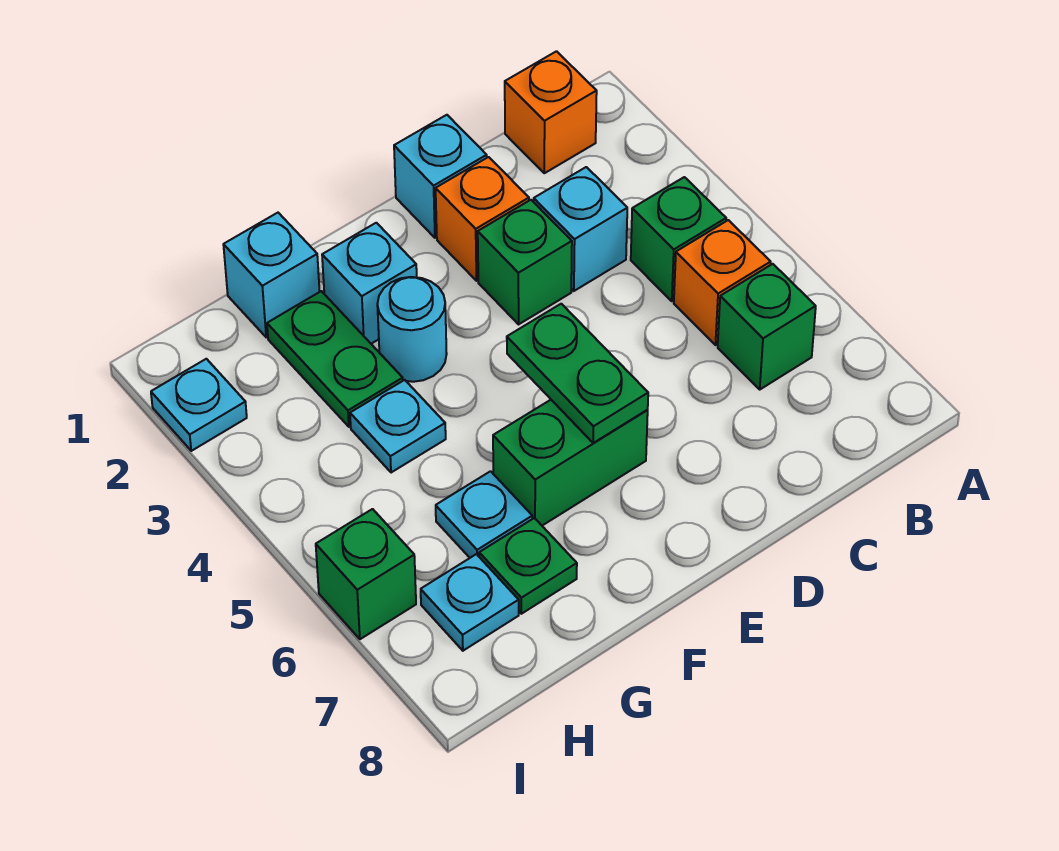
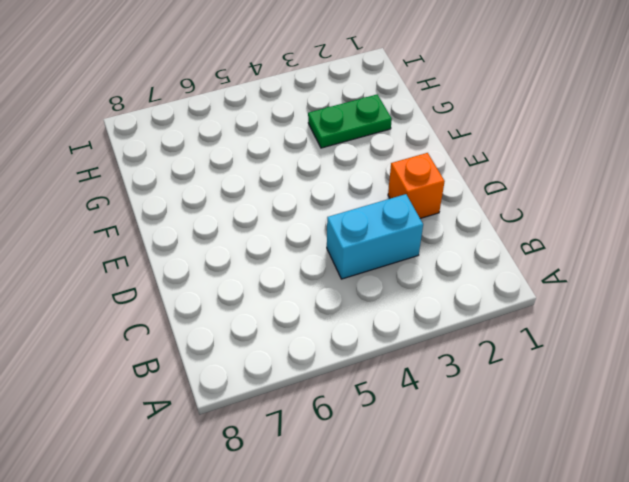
cyan brick C3:C4 level 1 -> cyan brick C3 level 1
none -> orange brick B1 level 1
none -> green brick B4 level 1
none -> orange brick B5 level 1

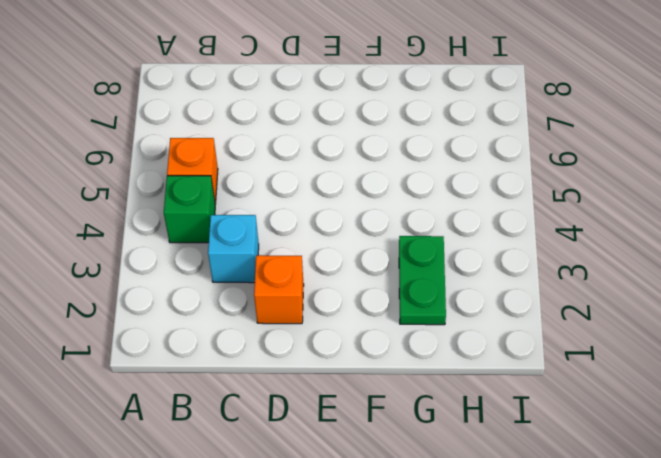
none -> orange brick B1 level 1
none -> green brick B6 level 1
none -> cyan brick D1 level 1

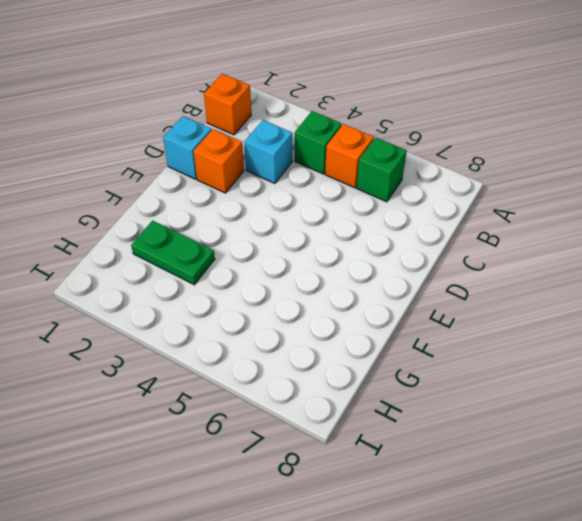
none -> green brick D3 level 1
none -> green brick E6:F6 level 1
none -> cyan brick F2 level 1

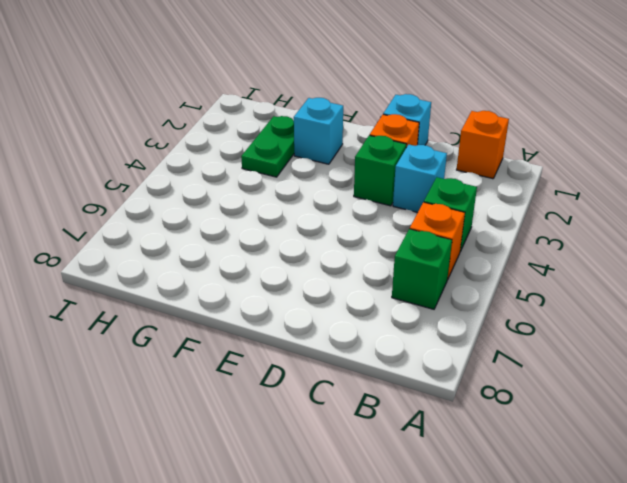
none -> green brick E6:F6 level 1
none -> cyan round brick F3 level 1
none -> cyan brick G1 level 1

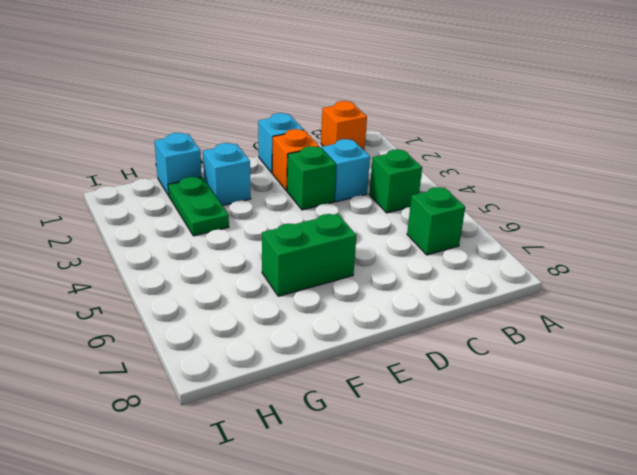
none -> orange brick B5 level 1
none -> cyan round brick F3 level 1
none -> cyan plate G4 level 1

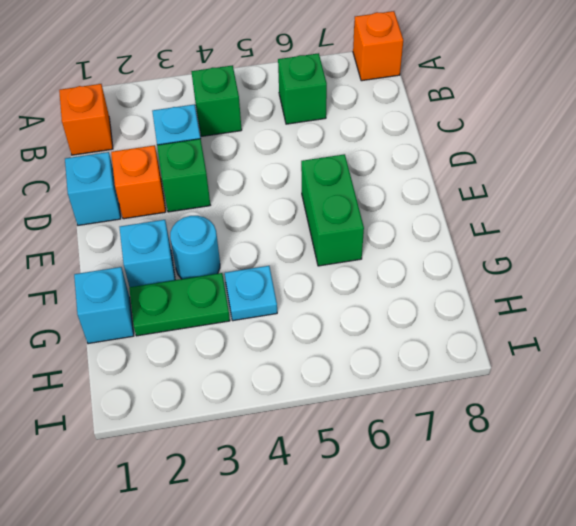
orange brick A8 level 1 -> orange brick B5 level 1
none -> cyan plate G6 level 1
none -> green plate G7 level 1
none -> cyan plate H7 level 1

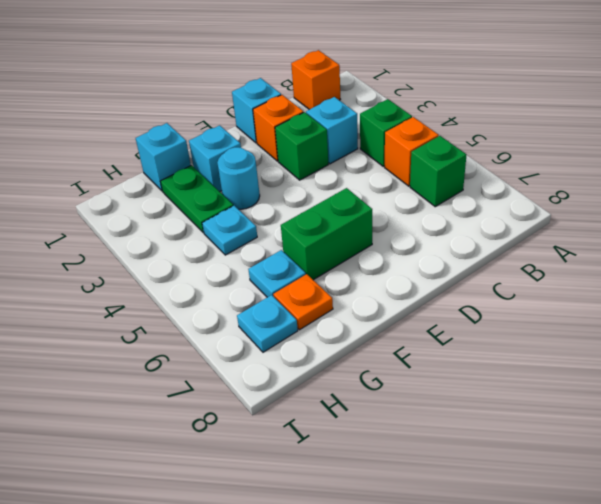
orange plate G7 level 1 -> green plate G7 level 1
none -> cyan plate I2 level 1
none -> green brick I6 level 1
none -> green plate E5:E6 level 2

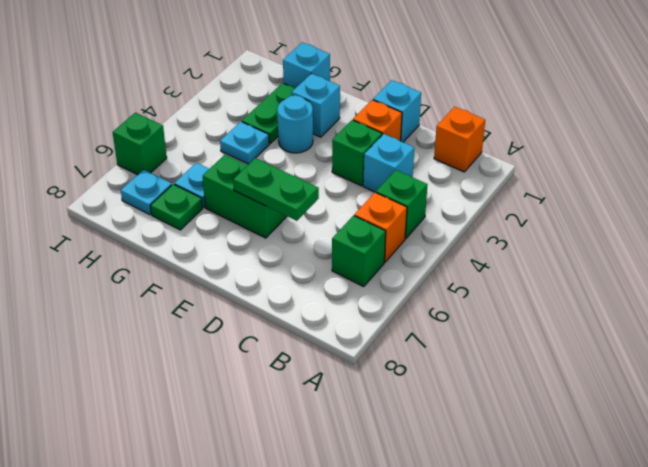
green plate D6:E6 level 2 -> green plate E5:E6 level 2
none -> cyan plate I2 level 1

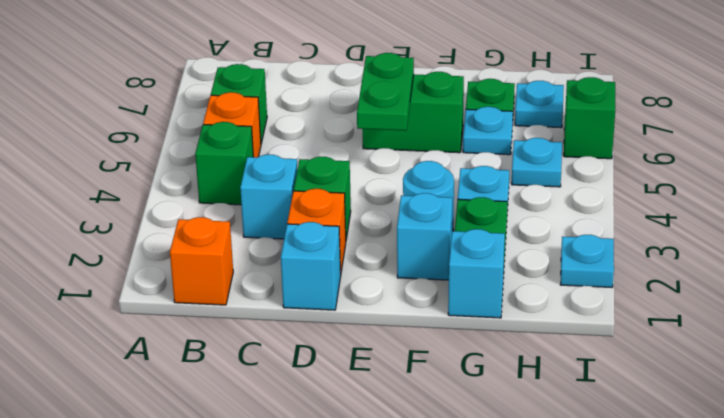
cyan plate H5 level 1 -> none

